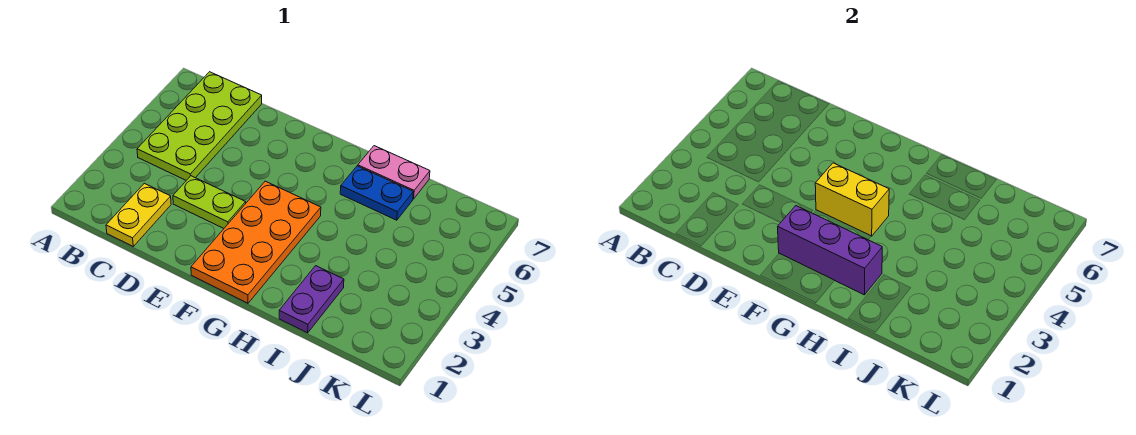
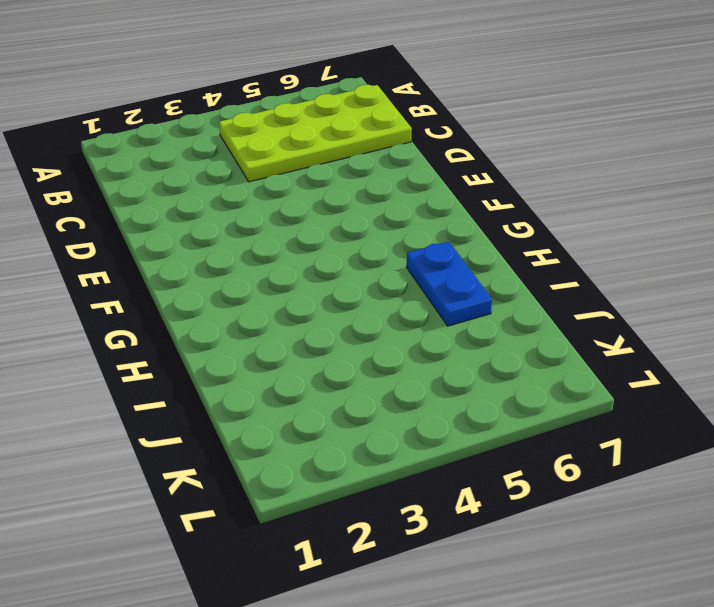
none -> yellow plate C1:C2 level 1
none -> lime plate D3:E3 level 1

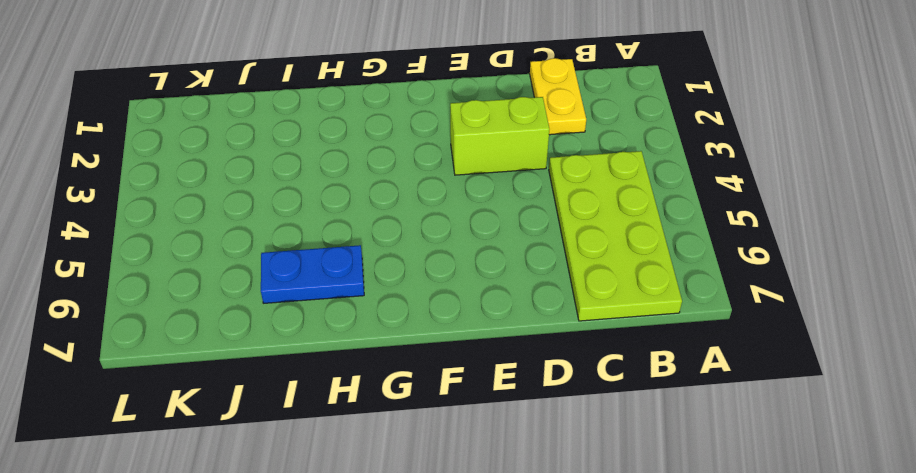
lime brick D3:E3 level 1 -> lime plate D3:E3 level 1
none -> orange plate F1:G4 level 1
none -> pink plate H7:I7 level 1

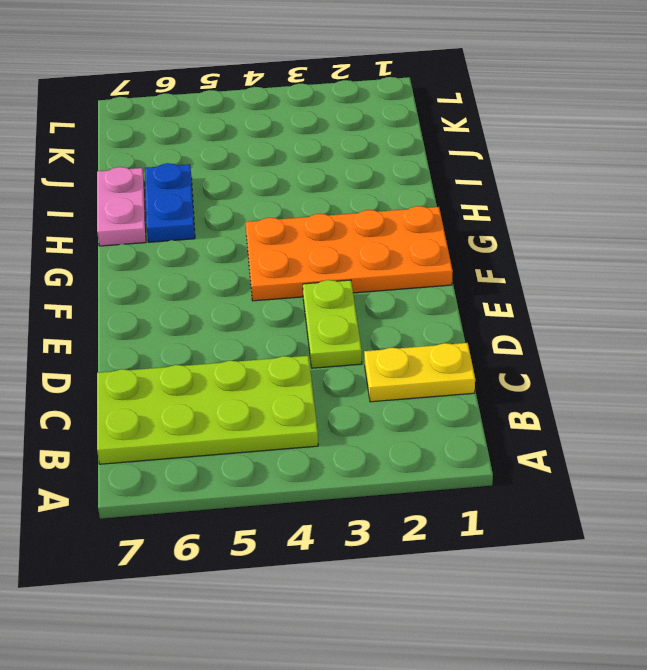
none -> purple plate I1:I2 level 1
none -> purple brick F2:H2 level 2

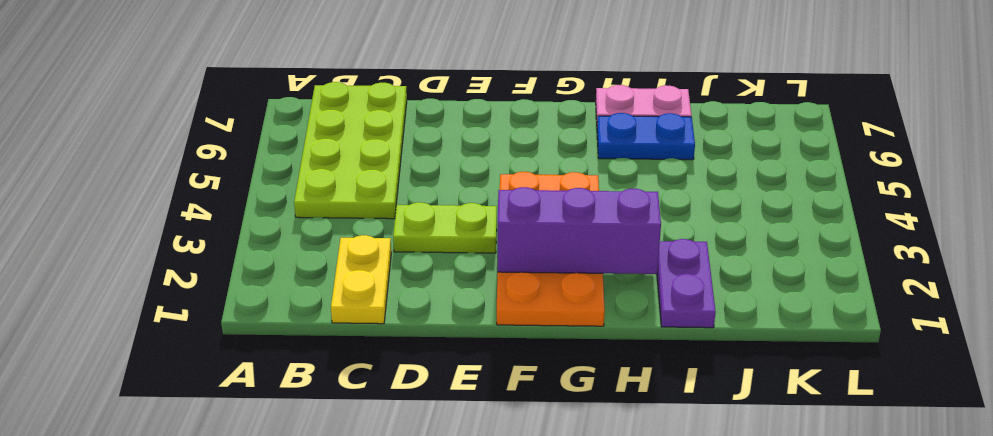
none -> yellow brick F4:G4 level 2

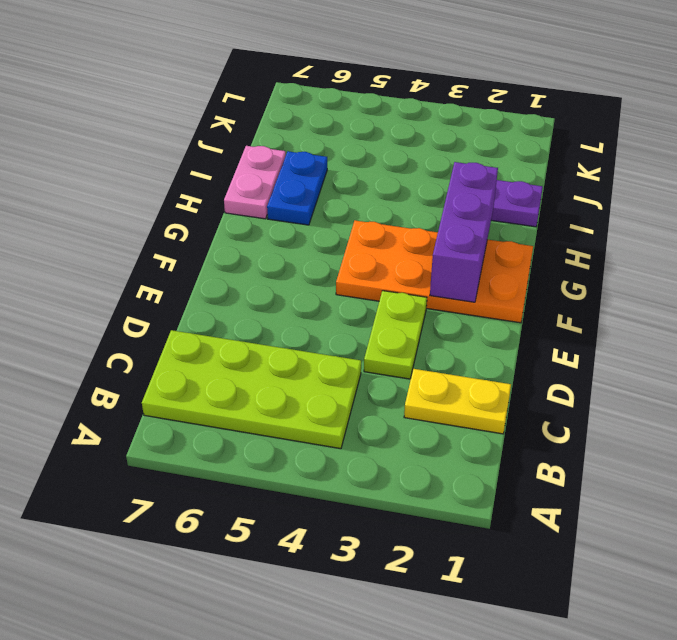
none -> yellow brick F4:G4 level 2

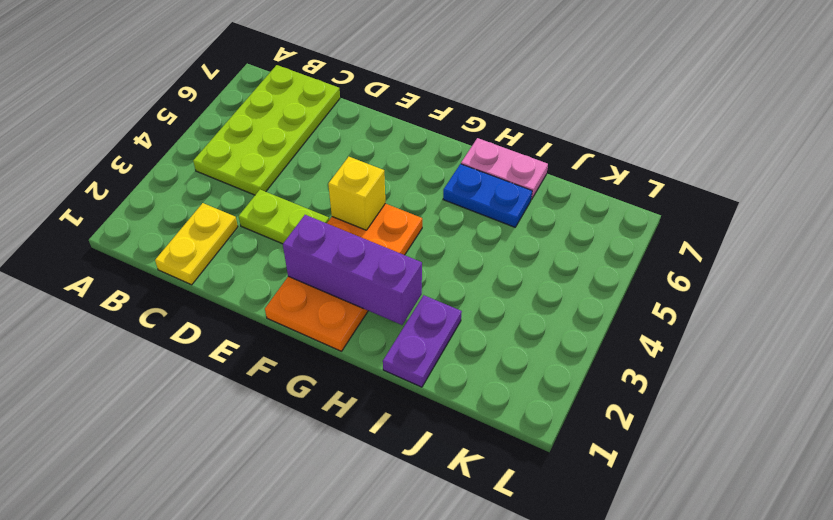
yellow brick F4 level 2 -> yellow brick F4:G4 level 2

